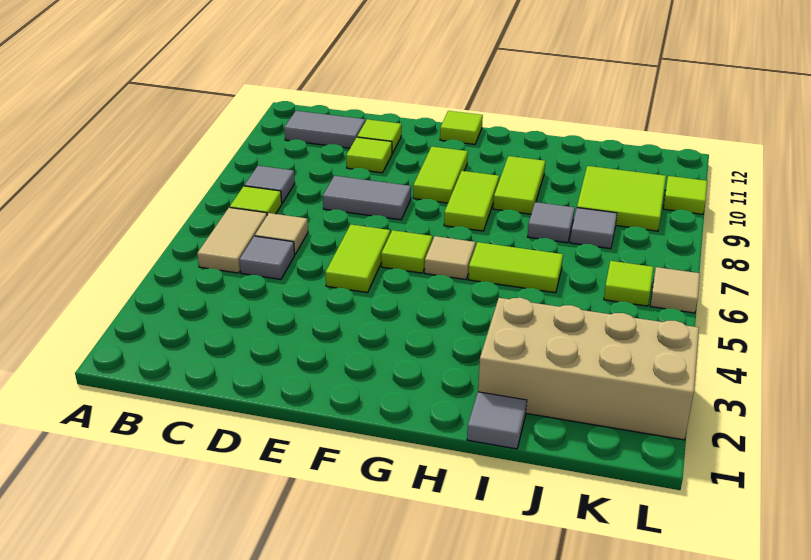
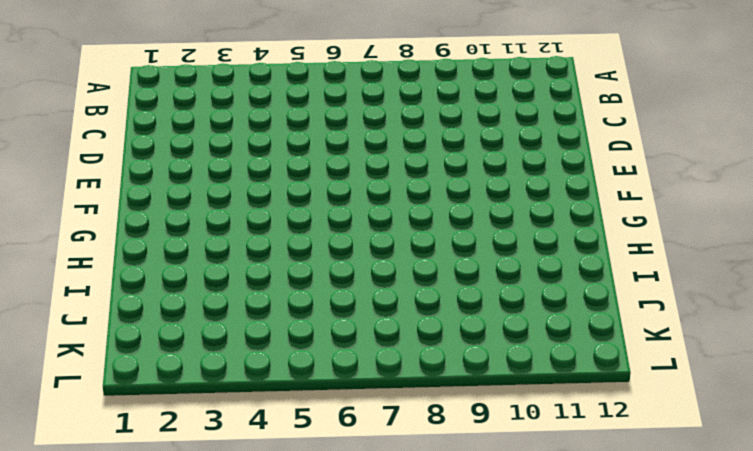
none -> tan tile B5:B6 level 1
none -> lime tile B7 level 1
none -> grey tile B8 level 1

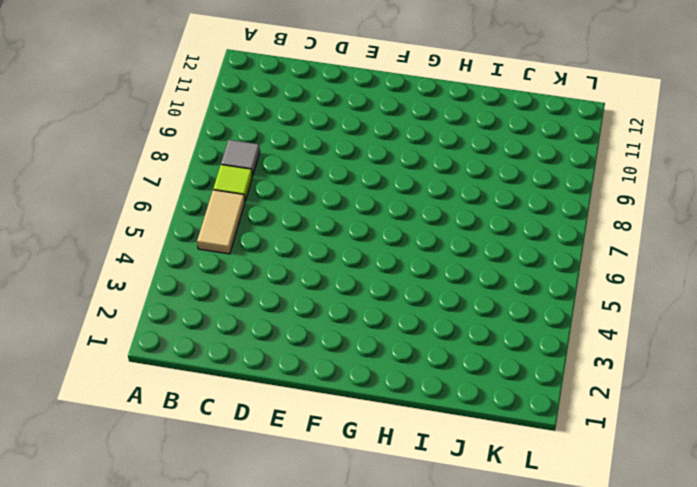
none -> grey tile B11:C11 level 1
none -> grey tile C5 level 1
none -> tan tile C6 level 1

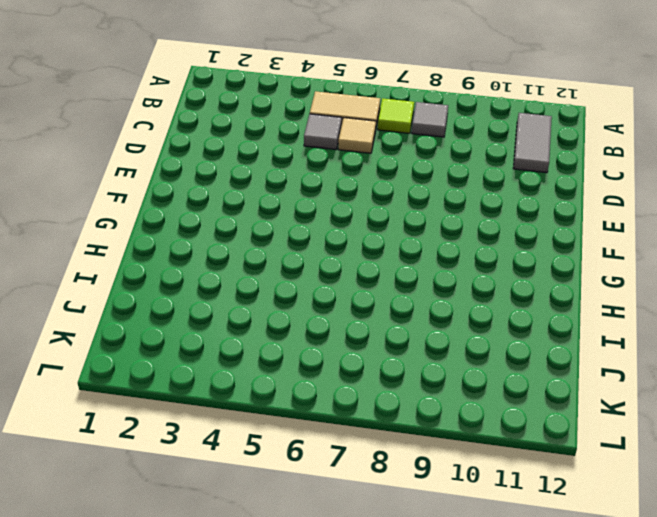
none -> grey tile D8:E8 level 1
none -> lime tile D10 level 1
none -> lime tile D11 level 1

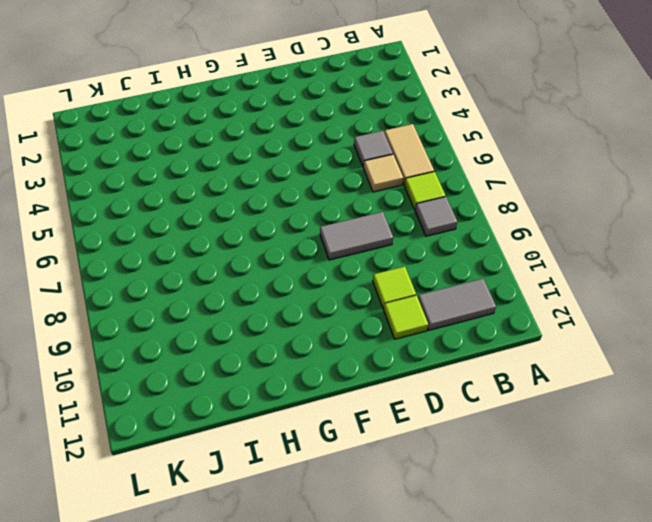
none -> lime tile E5:E6 level 1
none -> lime tile F6 level 1
none -> lime tile F9:F10 level 1

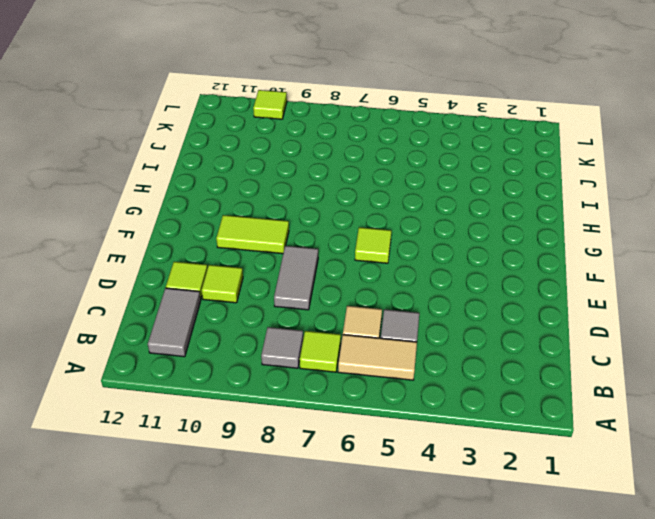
none -> lime tile E5:E6 level 1
none -> lime tile F12 level 1
none -> tan tile G6 level 1

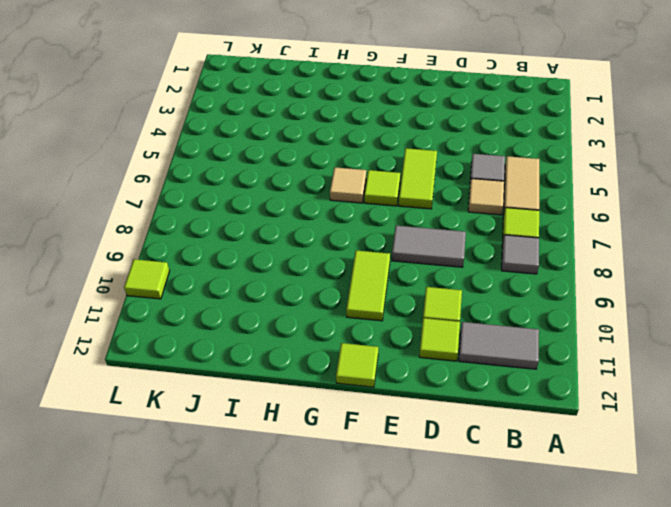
none -> lime tile G8:G9 level 1
none -> lime tile H6:I6 level 1
none -> lime tile H9:H10 level 1

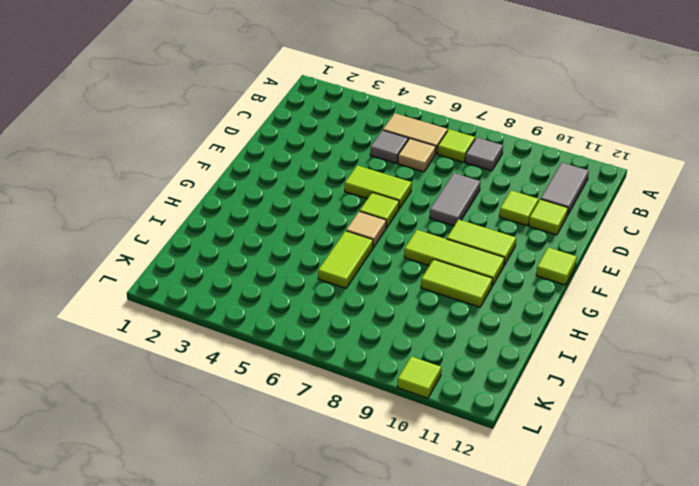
lime tile G8:G10 level 1 -> lime tile G8:G9 level 1
none -> grey tile I1 level 1
none -> tan brick I2:L3 level 1
none -> grey tile I8 level 1

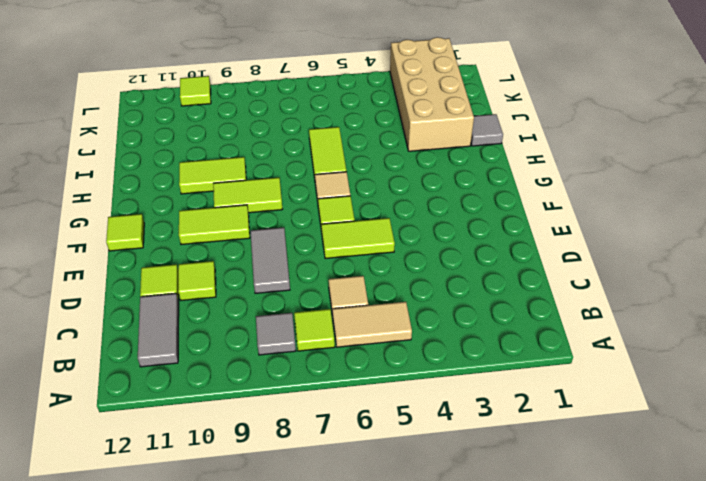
none -> grey tile C5 level 1
none -> grey tile I8 level 1
none -> grey tile J8 level 1

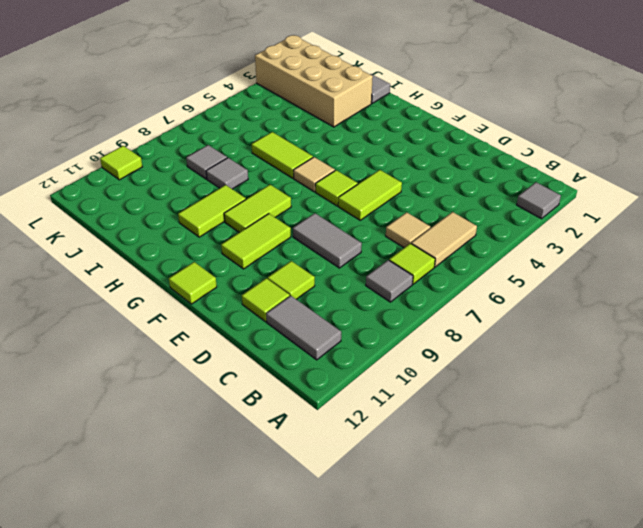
grey tile A2 level 1 -> grey tile C5 level 1
none -> lime tile J9:K10 level 1
none -> lime tile K6 level 1
none -> tan tile L6 level 1

